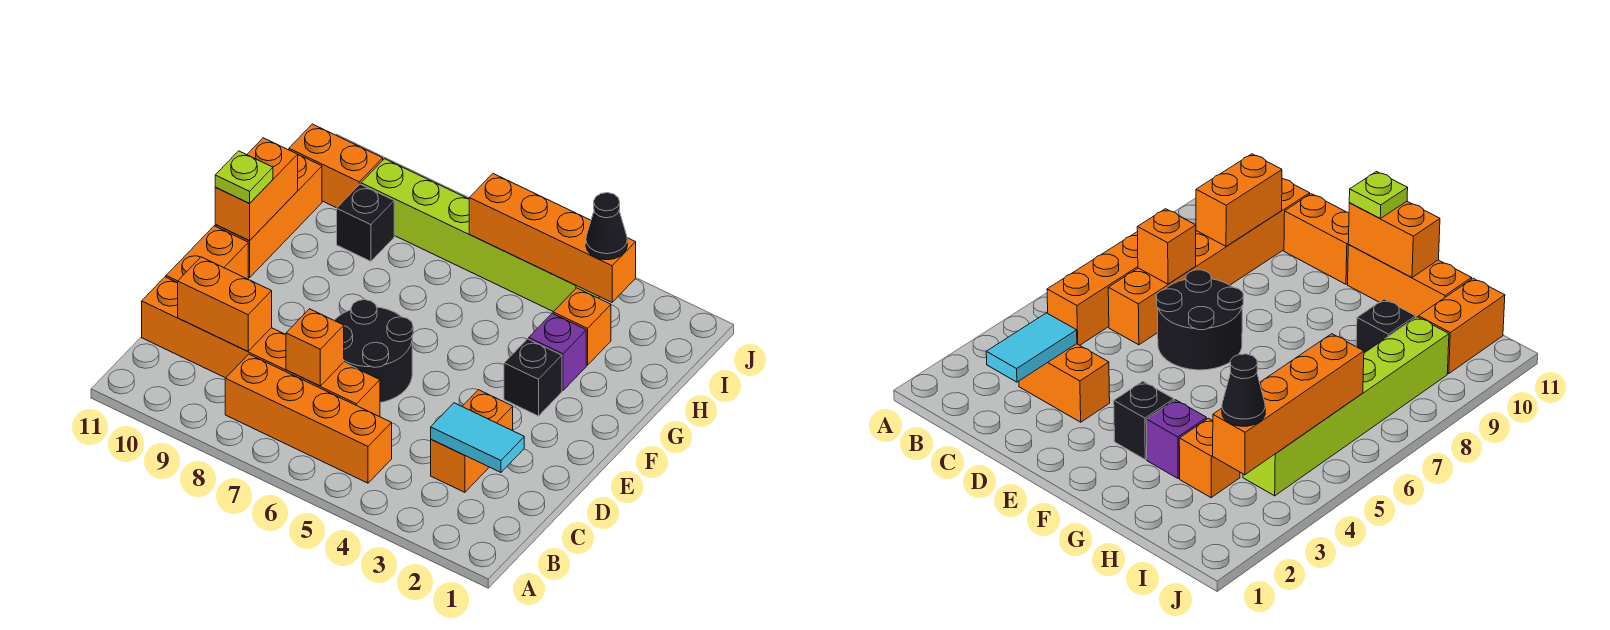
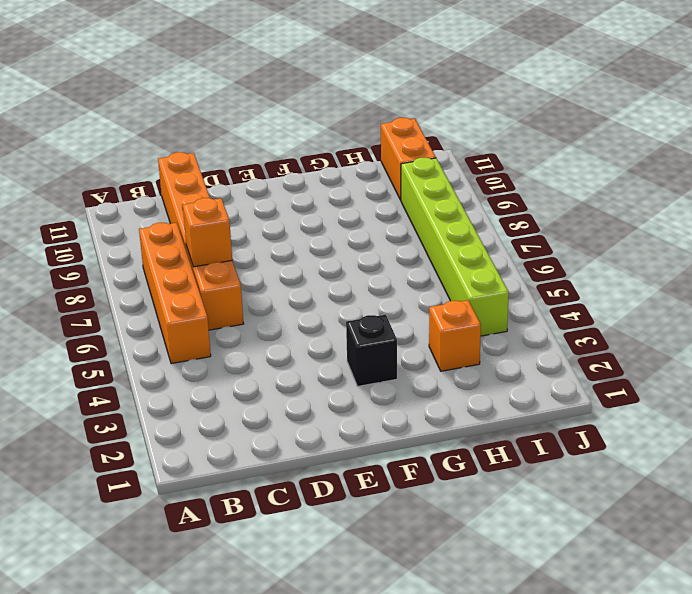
none -> orange brick C3:D3 level 1
none -> black round brick D6:E7 level 1
none -> orange brick D11:E11 level 1

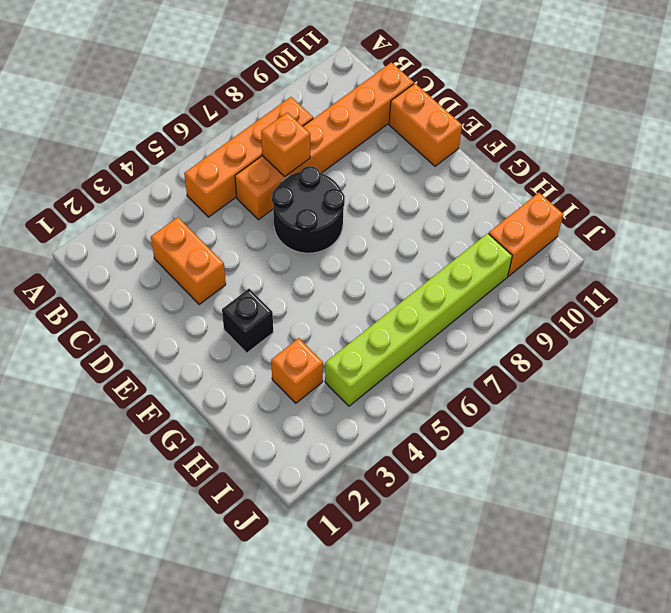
none -> orange brick F11:H11 level 1
none -> purple brick G3 level 1
none -> black brick H9 level 1

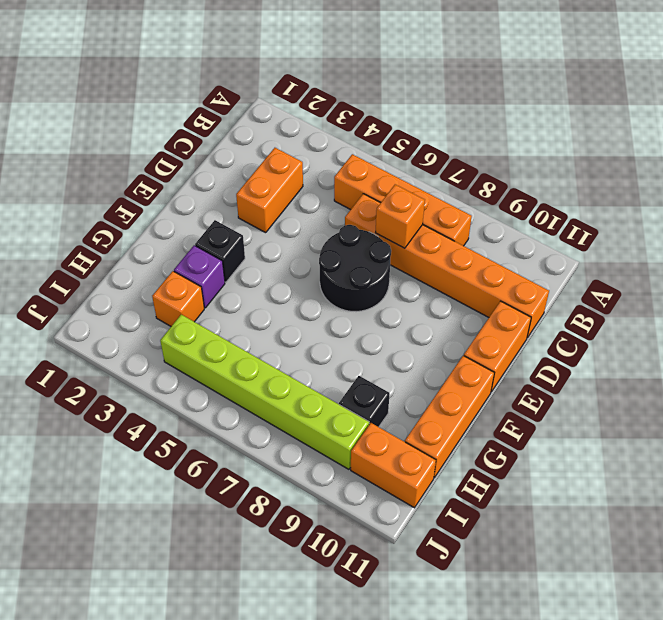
none -> cyan tile C2:C3 level 2
none -> orange brick C9:C10 level 2
none -> orange brick F11:G11 level 2

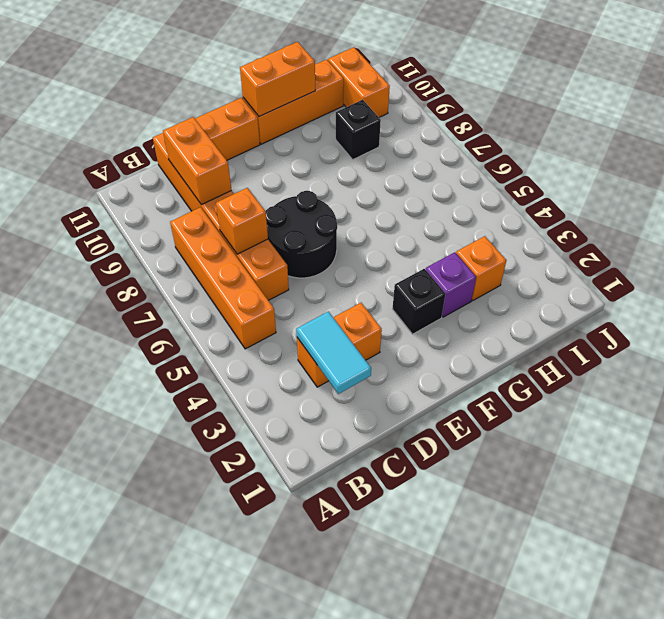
none -> lime brick I4:I9 level 1
none -> orange brick I3:I6 level 2
none -> lime plate F11 level 3

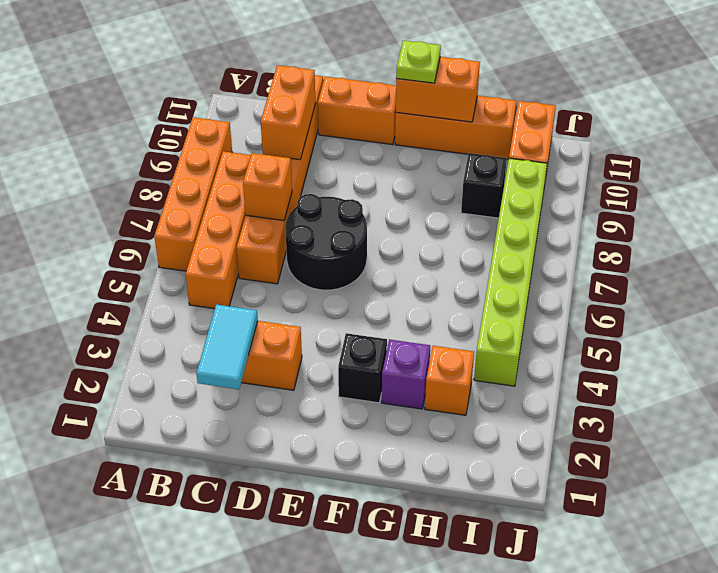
orange brick A6:A9 level 1 -> orange brick I3:I6 level 2
none -> black cone I3 level 3

